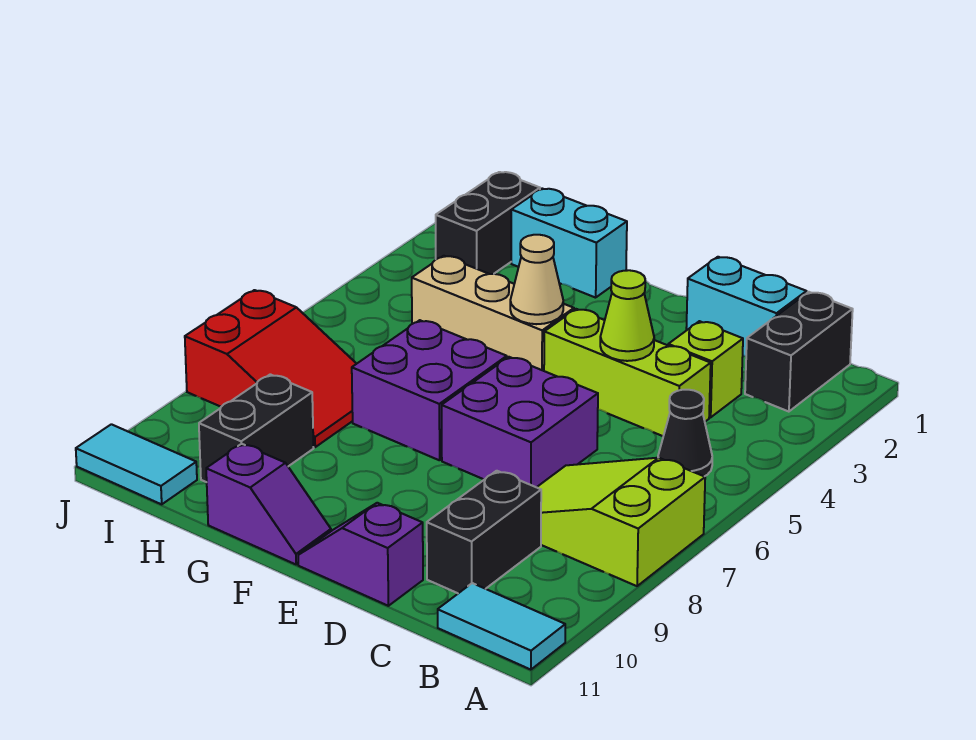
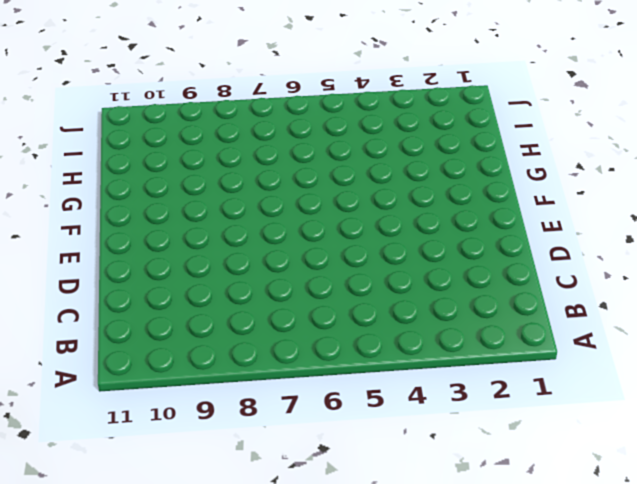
none -> lime slope A7:C8 level 1 top A
none -> cyan tile A11:B11 level 1
none -> black brick B1:B2 level 1

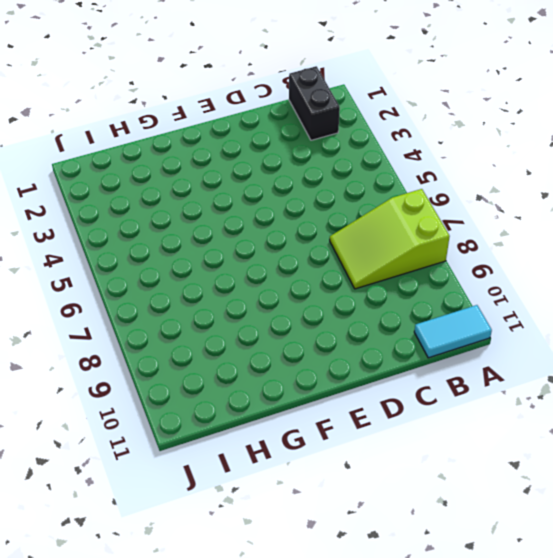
none -> black cone B5 level 1
none -> cyan brick C1:D1 level 1
none -> lime brick C3 level 1

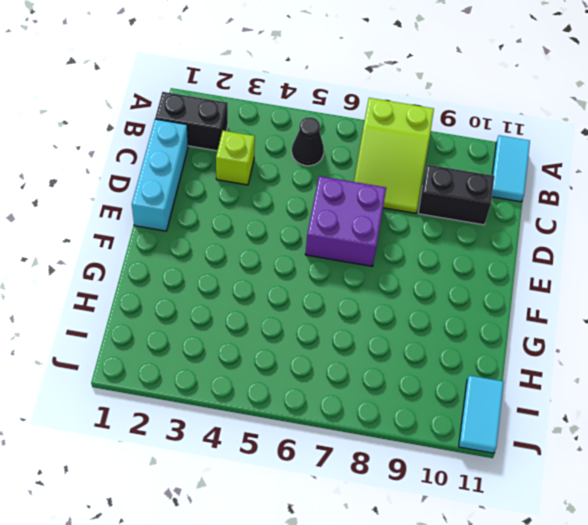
cyan brick C1:E1 level 1 -> cyan brick C1:D1 level 1
none -> lime brick C4:E4 level 1
none -> purple slope D11:E11 level 1 top D
none -> tan brick F4:H4 level 1

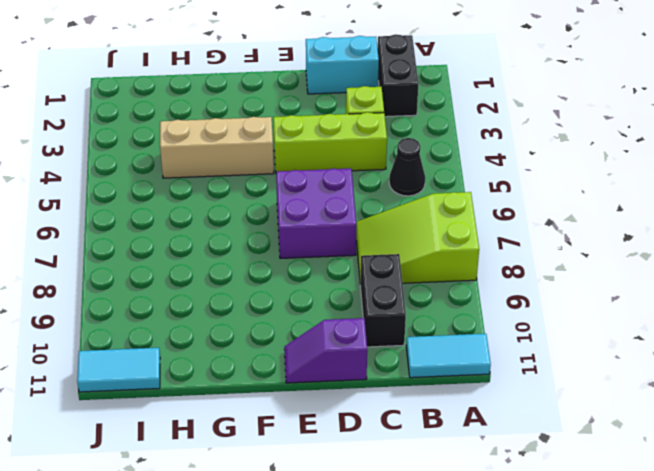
none -> purple brick F6:G7 level 1
none -> purple slope F11:G11 level 1 top G
none -> cyan brick G1:H1 level 1

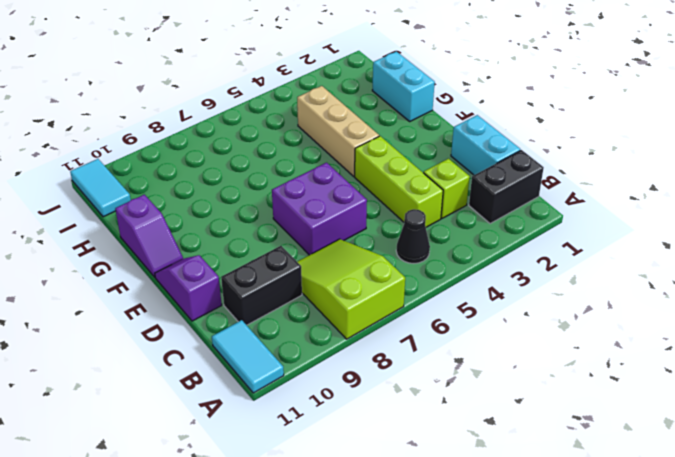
none -> purple brick F6:G7 level 1
none -> red slope H7:J8 level 1 top J
none -> black brick H9:H10 level 1

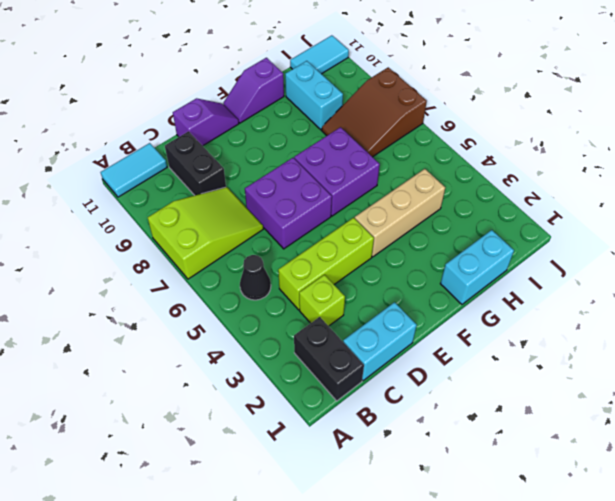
brown slope H7:J8 level 1 top J -> red slope H7:J8 level 1 top J
cyan brick H9:H10 level 1 -> black brick H9:H10 level 1
none -> black brick I1:I2 level 1
none -> lime cone D4 level 2
none -> tan cone F4 level 2

